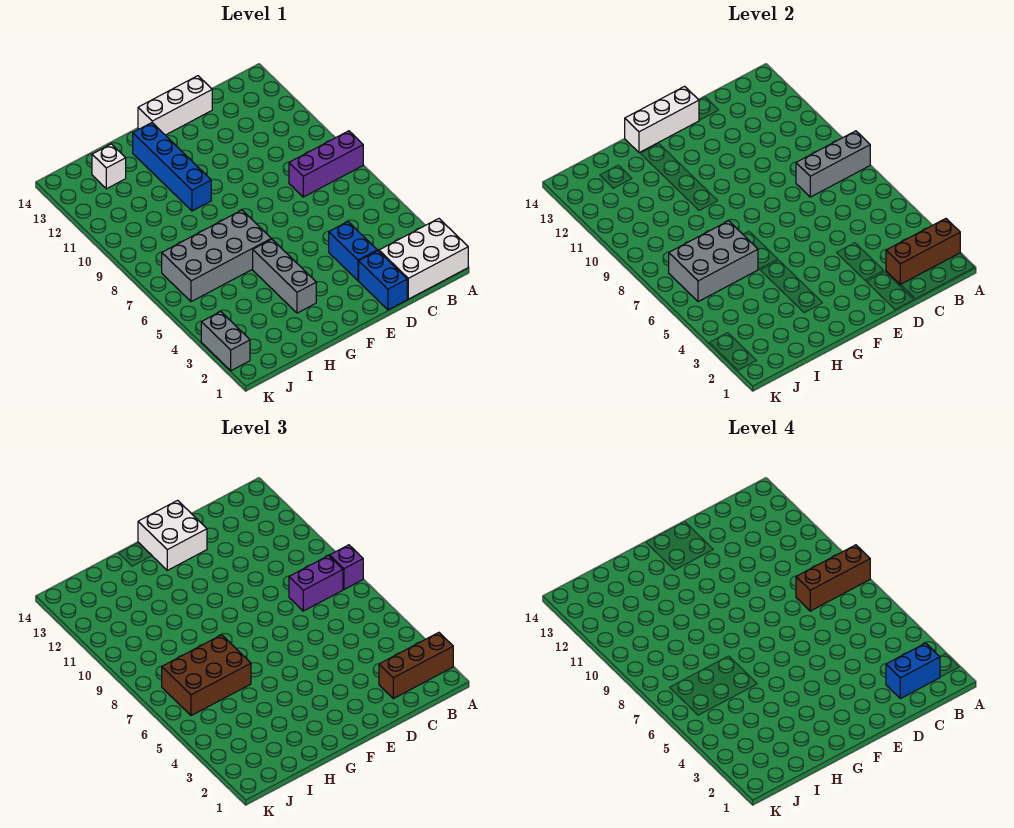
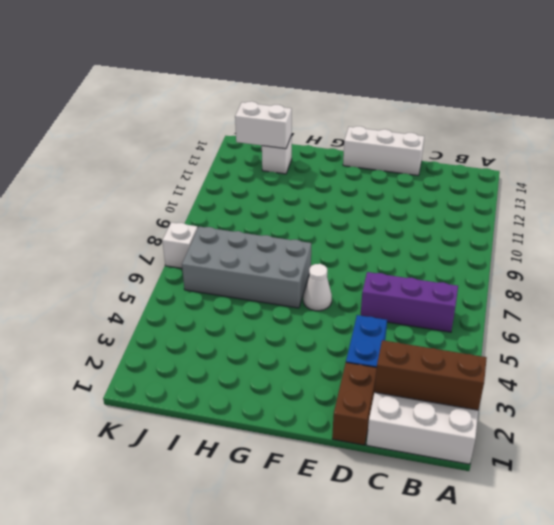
purple brick B6:D6 level 1 -> purple brick A8:C8 level 1
brown brick D1:D2 level 1 -> blue brick D1:D2 level 1
white cone F6 level 1 -> none
white brick I13:J13 level 2 -> none
white brick K7 level 1 -> none
none -> grey brick G3:G5 level 1
none -> blue brick G10:G13 level 1
none -> grey brick K2:K3 level 1

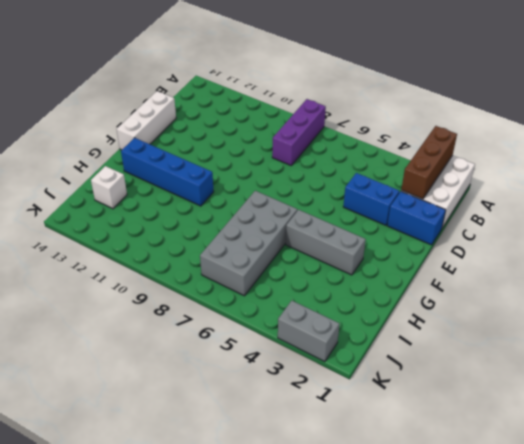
none -> grey brick A8:C8 level 2
none -> white brick E14:G14 level 2
none -> grey brick H6:J7 level 2

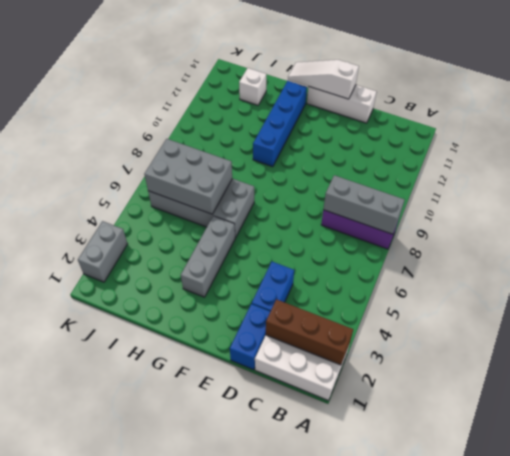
white slope E14:G14 level 2 top E -> white brick E14:G14 level 2
none -> brown brick A2:C2 level 3
none -> purple brick A8 level 3
none -> purple brick B8:C8 level 3

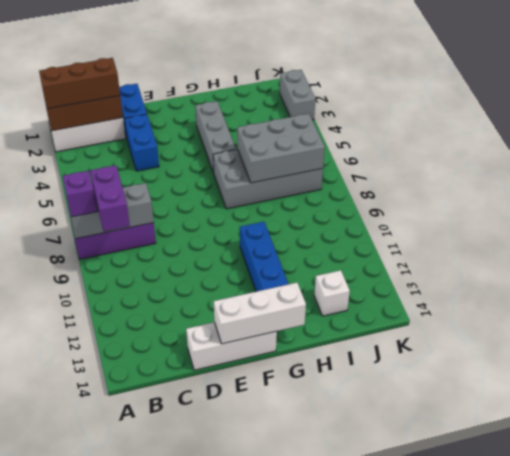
purple brick B8:B9 level 3 -> purple brick B8:C8 level 3
none -> white brick E13:F14 level 3
none -> brown brick H6:J7 level 3
none -> brown brick A8:C8 level 4

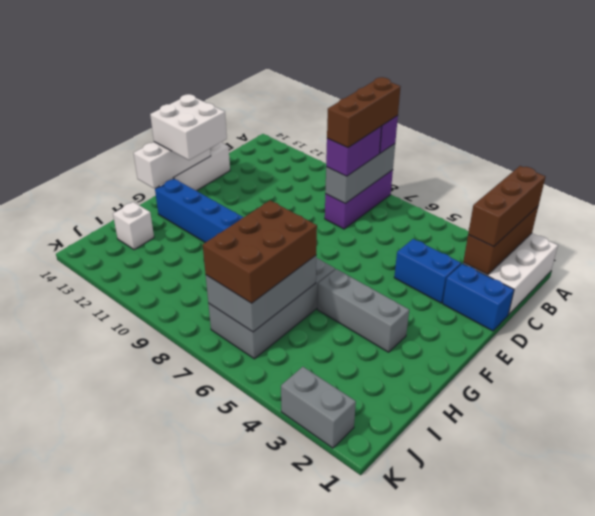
none -> blue brick B2:C2 level 4

